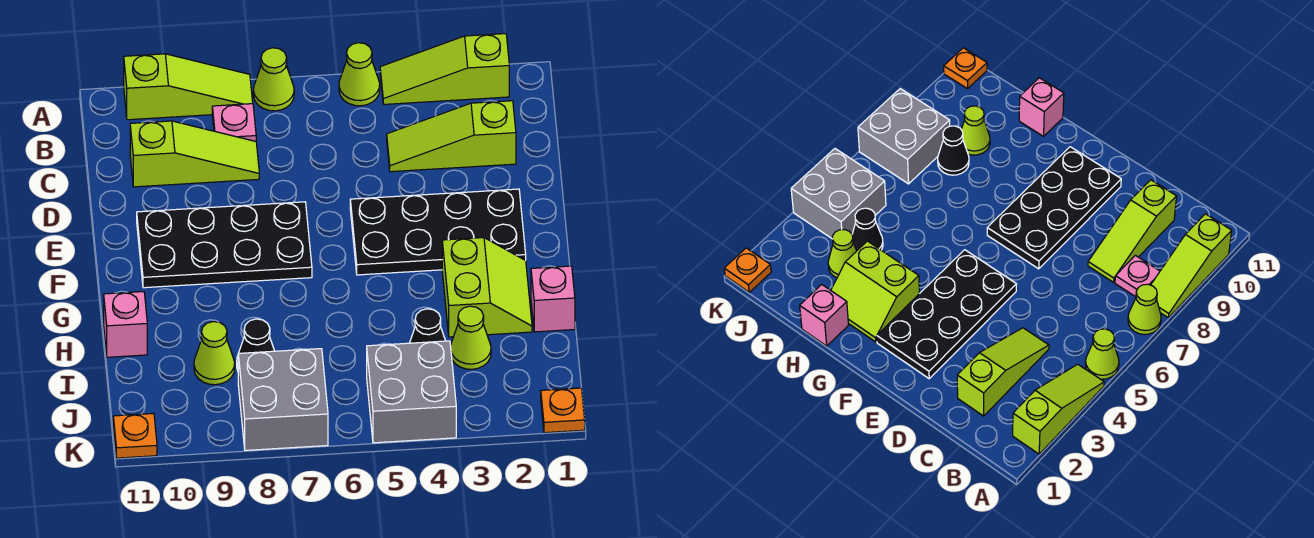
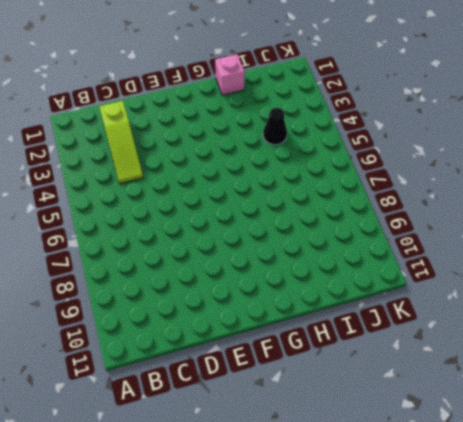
none -> lime slope A2:A4 level 1 top 2
none -> lime cone A5 level 1
none -> lime cone A7 level 1

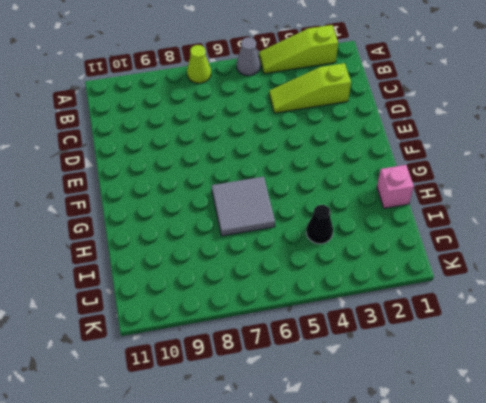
grey cone A5 level 1 -> lime cone A5 level 1
grey tile G6:H7 level 1 -> none
none -> lime slope A8:A10 level 1 top 10
none -> pink plate B8 level 1
none -> lime slope C8:C10 level 1 top 10

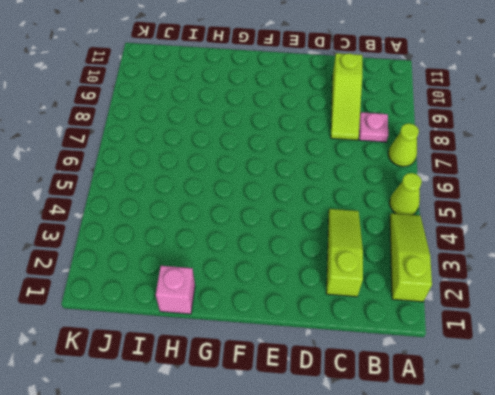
none -> lime slope A8:A10 level 1 top 10
none -> black plate E2:F5 level 1
none -> black plate E7:F10 level 1

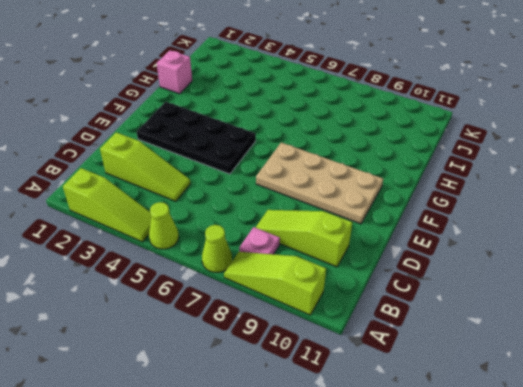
tan plate E7:F10 level 1 -> black plate E7:F10 level 1
none -> lime slope G2:H3 level 1 top 3
none -> pink brick H11 level 1
none -> lime cone I3 level 1

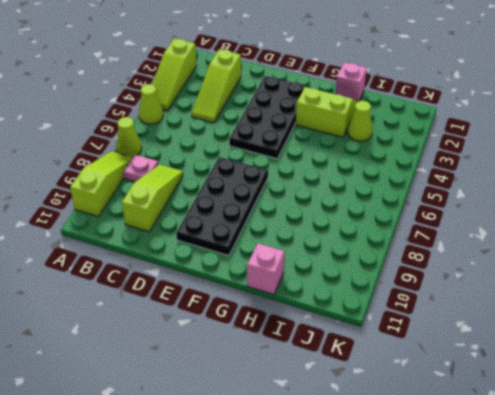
none -> black cone I4 level 1
none -> black cone I8 level 1
none -> lime cone I9 level 1

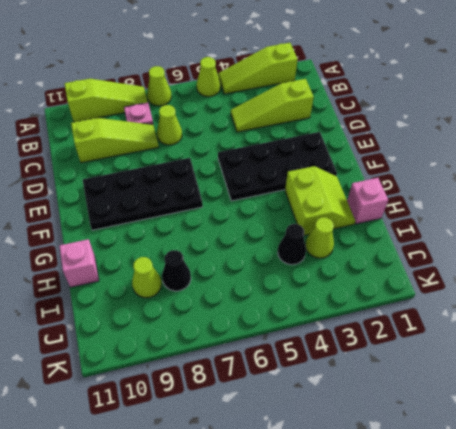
lime cone C7 level 1 -> none
none -> grey brick J4:K5 level 1
none -> grey brick J7:K8 level 1
none -> orange plate K1 level 1

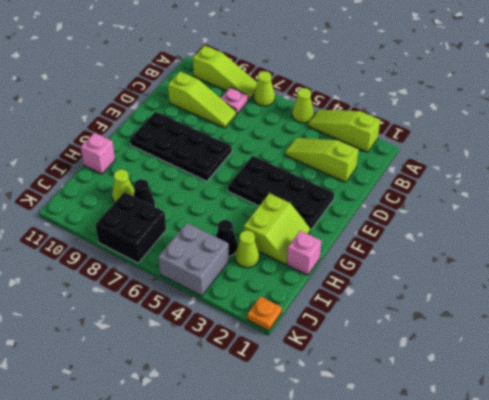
black brick J7:K8 level 1 -> grey brick J7:K8 level 1
none -> orange plate K11 level 1

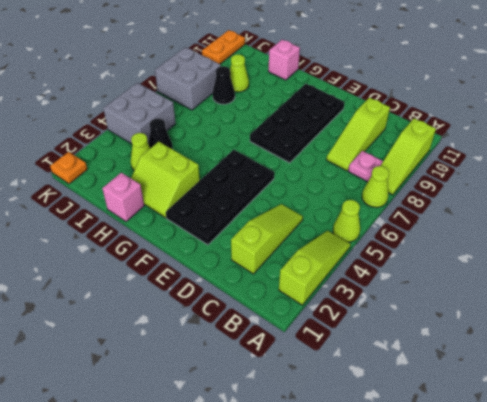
orange plate K10:K11 level 1 -> orange plate K11 level 1

